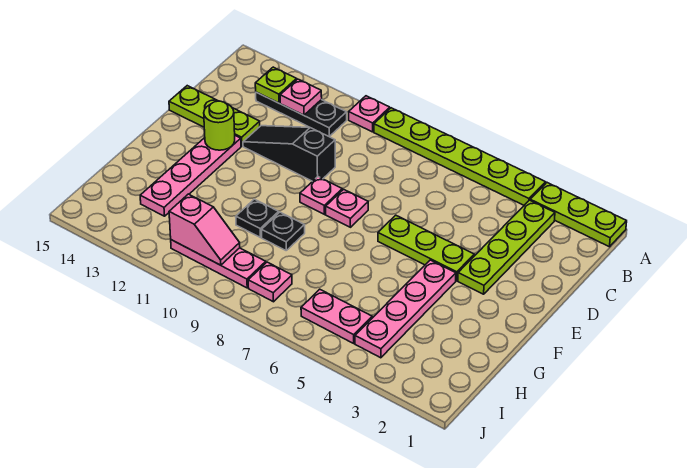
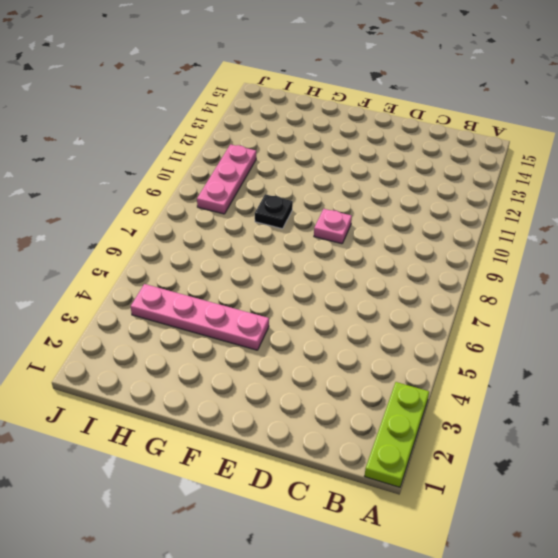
none -> lime plate A4:A9 level 1
none -> pink plate A10 level 1
none -> lime plate B3:E3 level 1

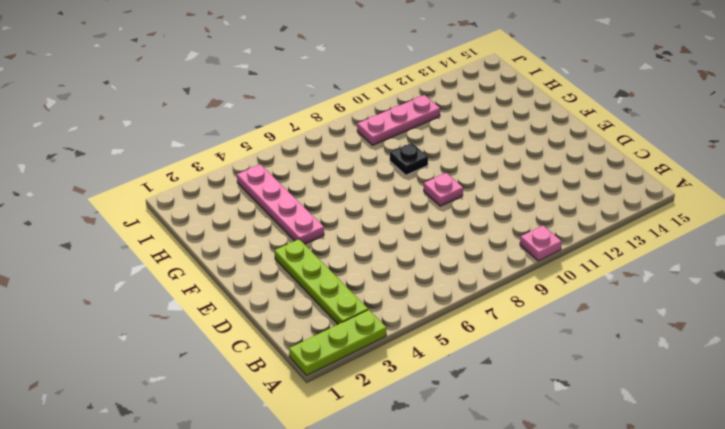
none -> lime plate A4:A9 level 1
none -> black plate B11:B13 level 1
none -> black slope D10:D12 level 1 top 10

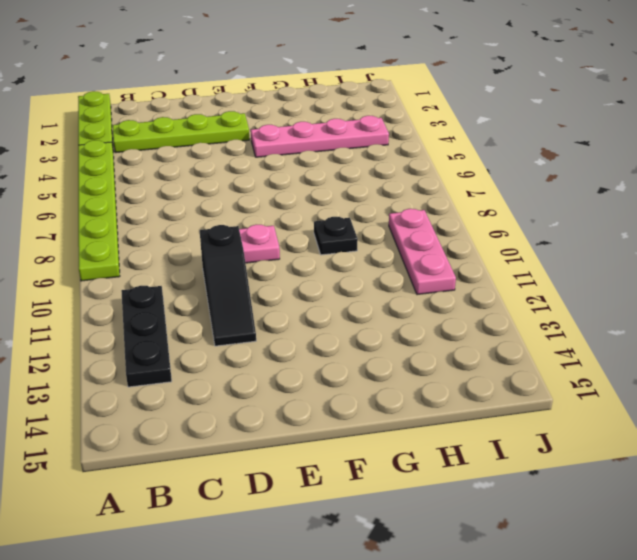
none -> pink plate A10 level 1
none -> lime plate D13:D15 level 1
none -> lime plate E4:E6 level 1

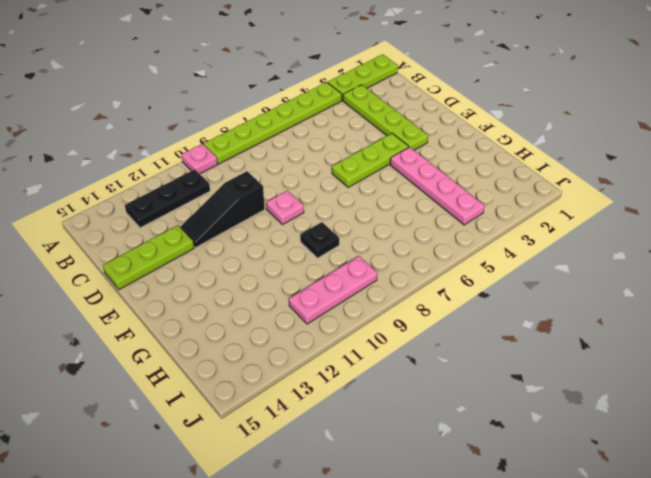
none -> pink plate E8 level 1
none -> pink plate E13:H13 level 1
none -> black plate G10 level 1

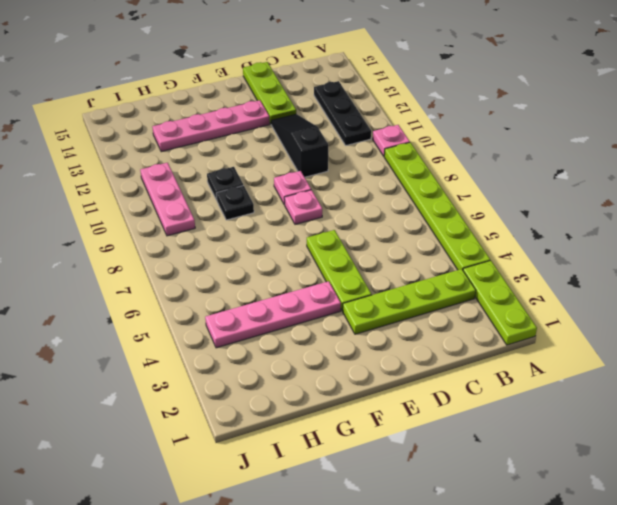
none -> pink plate I5:I6 level 1
none -> pink plate I8 level 1
none -> pink plate B12 level 2

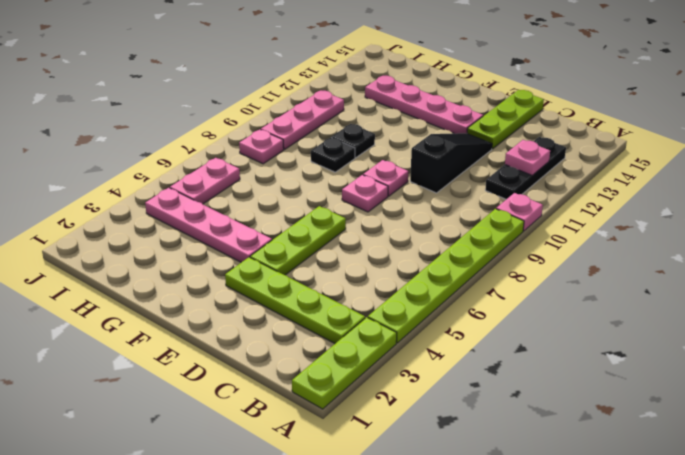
none -> lime plate B13 level 2
none -> lime round brick E13 level 2
none -> pink slope I10:I11 level 2 top 11

